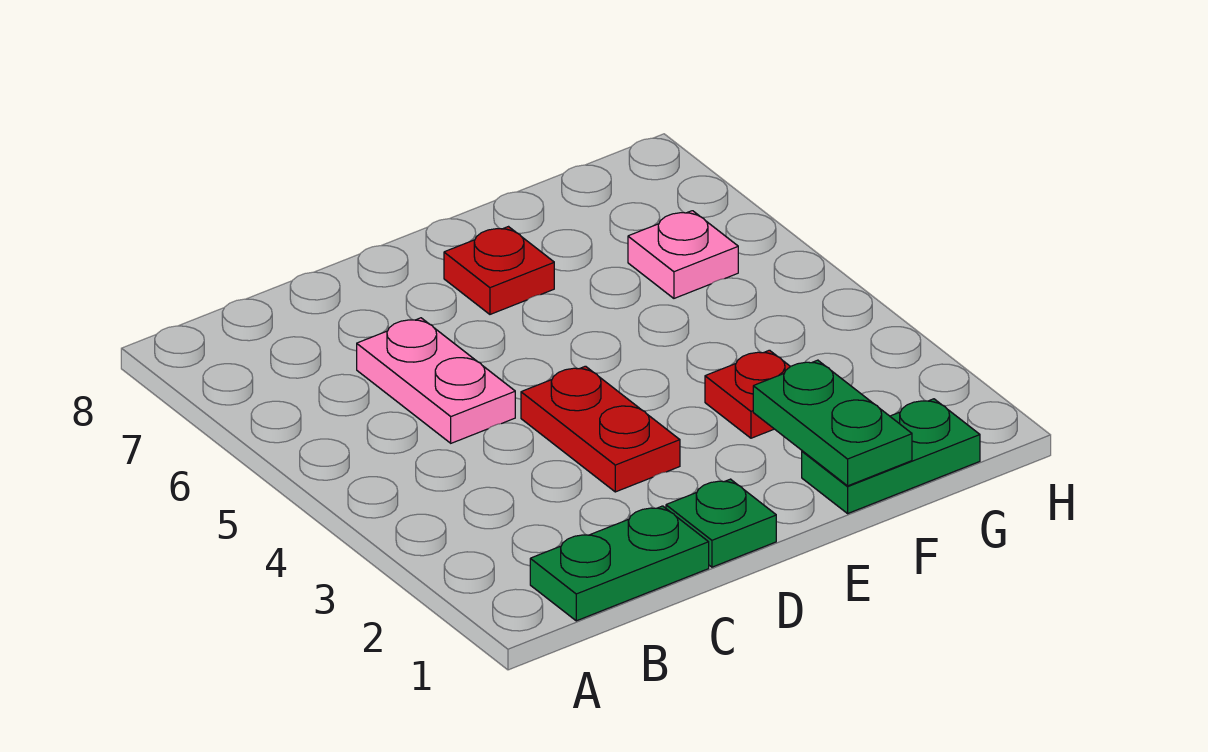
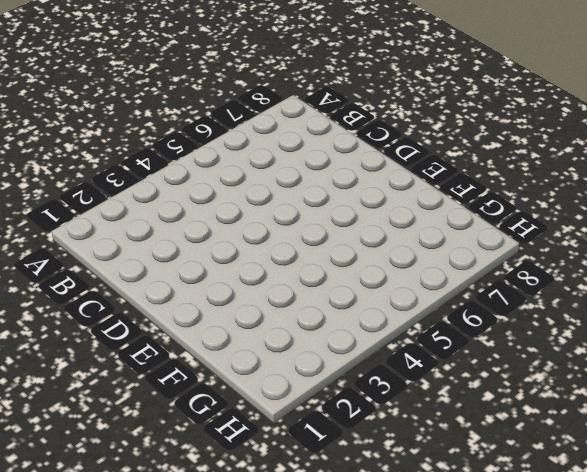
none -> green plate B1:C1 level 1
none -> pink plate C5:C6 level 1

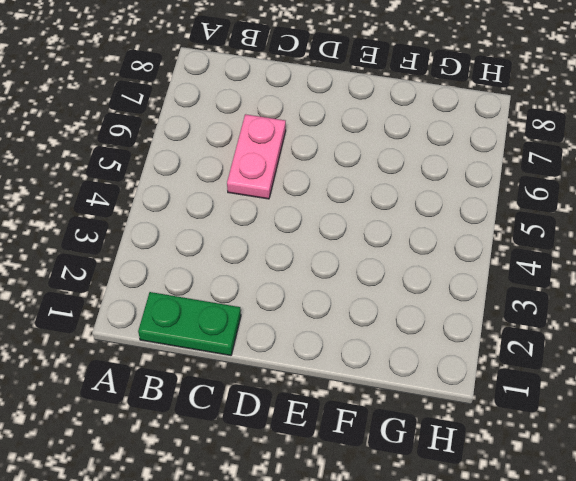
none -> green plate D1 level 1
none -> red plate D3:D4 level 1

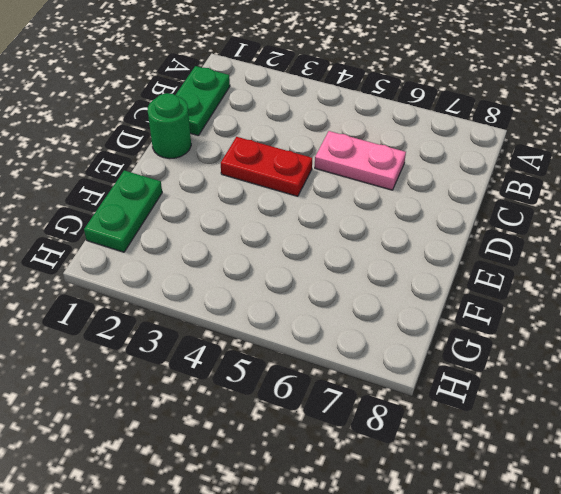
green round brick D1 level 1 -> green plate D1 level 1
none -> red plate E7 level 1
none -> red plate F3 level 1

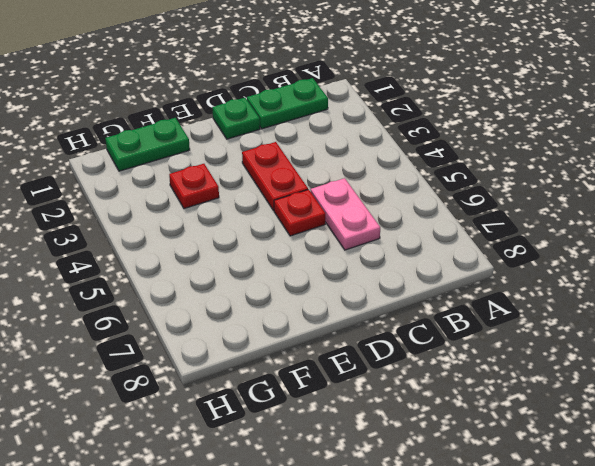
red plate D5 level 1 -> red plate E7 level 1
none -> pink plate G6 level 1
none -> green plate F1:F2 level 2

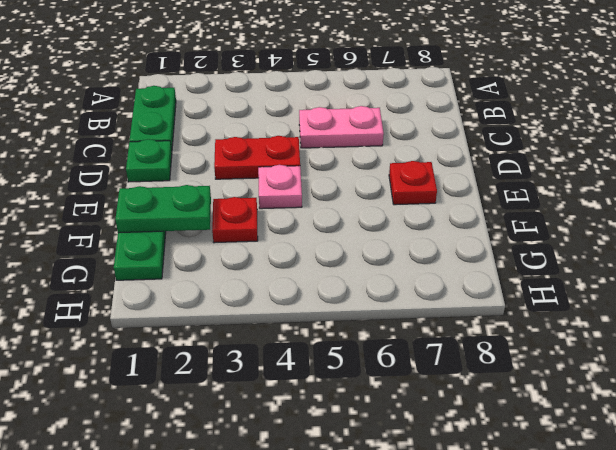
pink plate E4 level 1 -> pink plate G6 level 1

